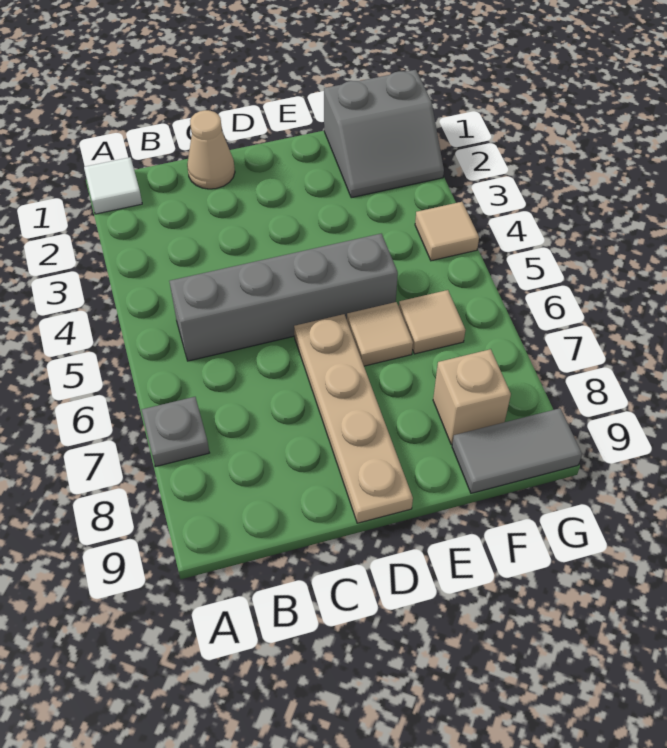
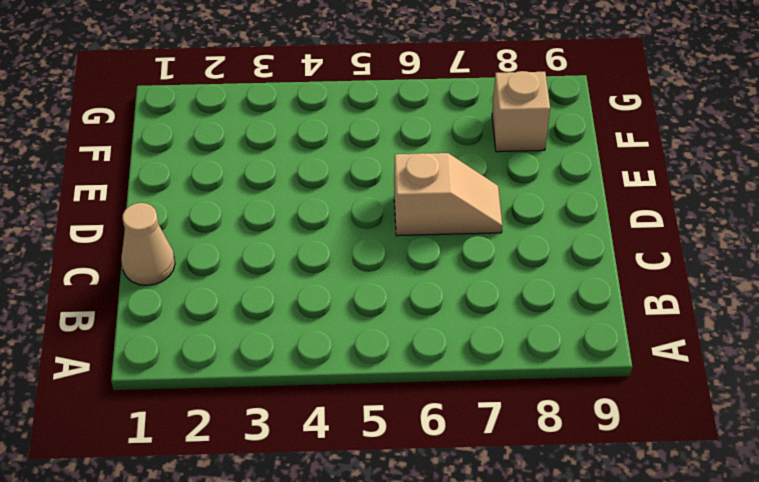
tan slope D6:D7 level 1 top 6 -> tan plate D6:D9 level 1
none -> white tile A1 level 1
none -> grey plate A7 level 1

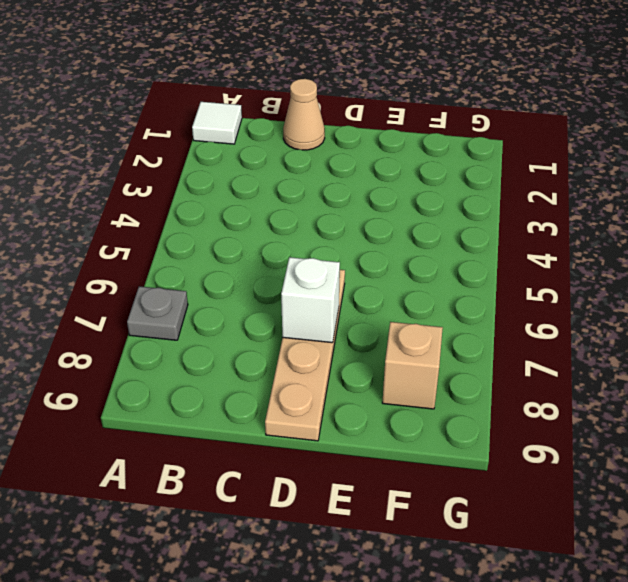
white brick D7 level 2 -> none
none -> grey brick B5:E5 level 1
none -> tan tile E6 level 1

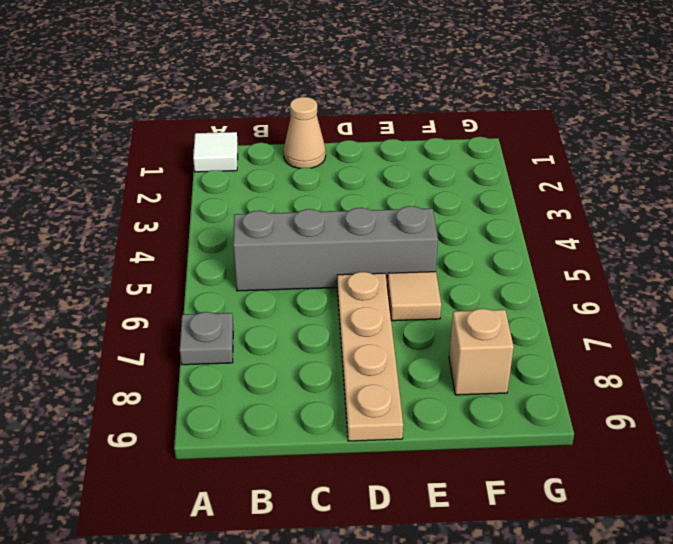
none -> grey slope F1:G2 level 1 top 1
none -> tan tile F6 level 1

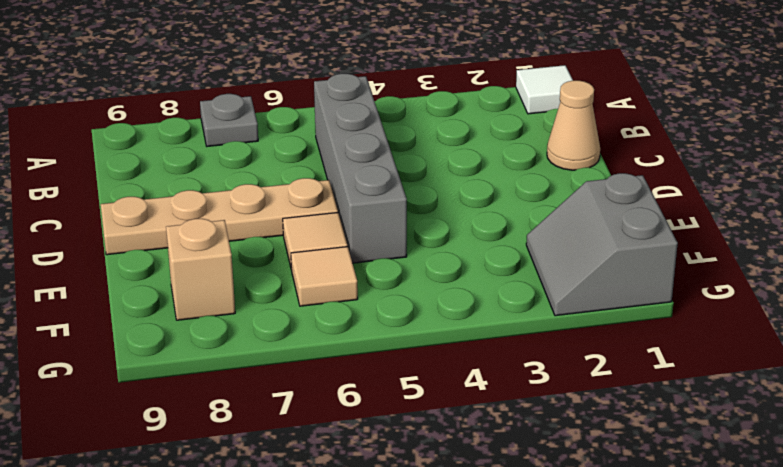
none -> grey tile F9:G9 level 1
none -> tan tile G4 level 1

